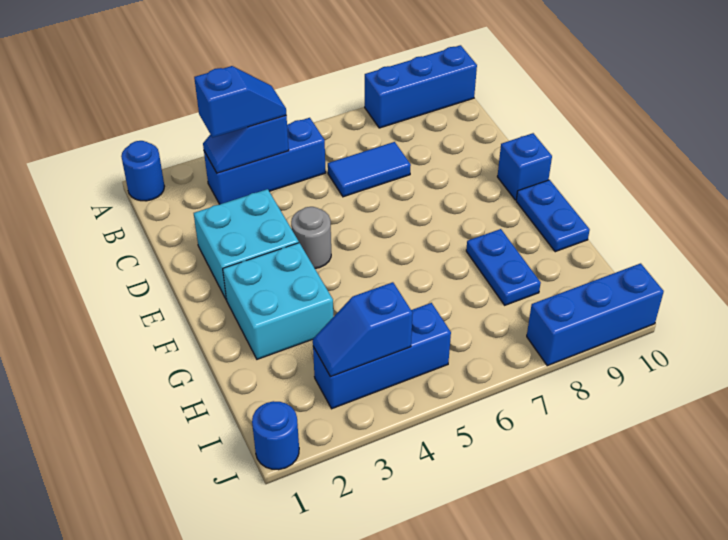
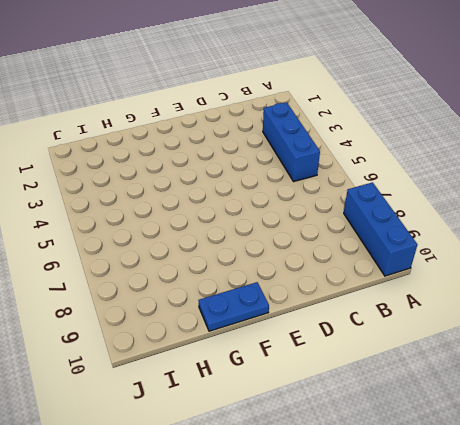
none -> blue round brick A1 level 1
none -> blue tile C6:C7 level 1
none -> cyan brick D2:E3 level 1

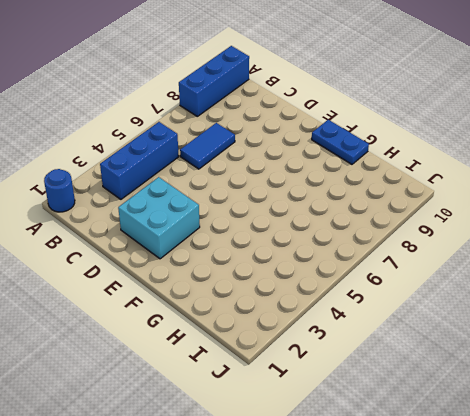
none -> grey round brick E4 level 1
none -> blue brick E10 level 1
none -> cyan brick F2:G3 level 1

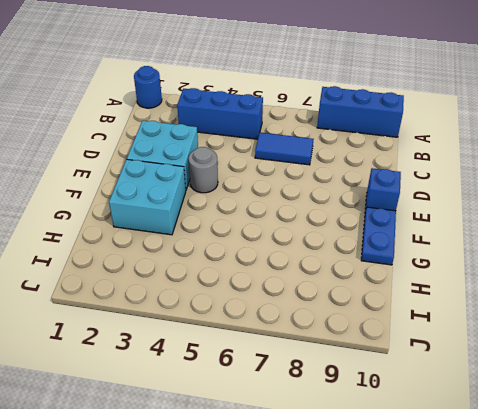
none -> blue plate G8:H8 level 1
none -> blue brick I3:I5 level 1
none -> blue round brick J1 level 1

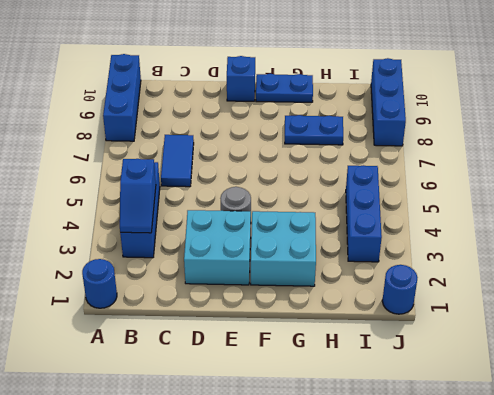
none -> blue slope I3:I4 level 2 top 4
none -> blue slope B3:B4 level 3 top 3

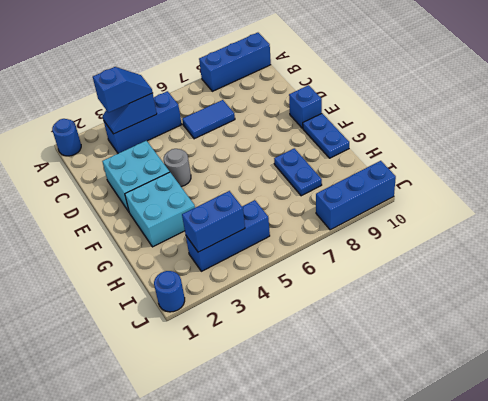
blue brick I3:I4 level 2 -> blue slope I3:I4 level 2 top 4

